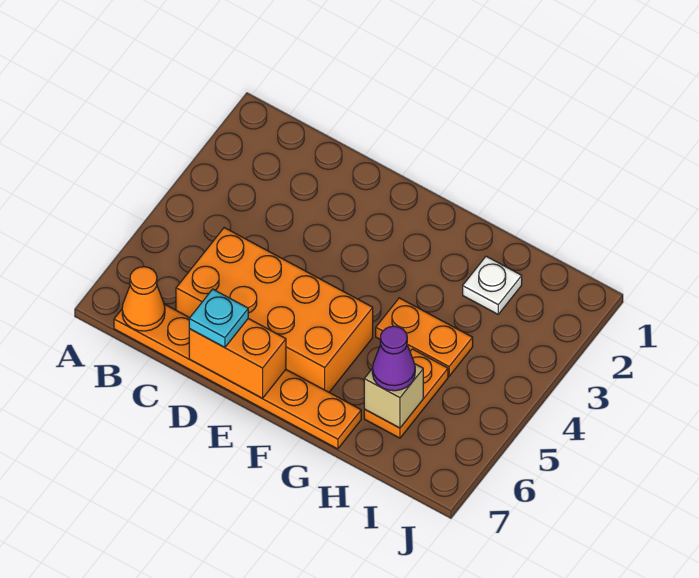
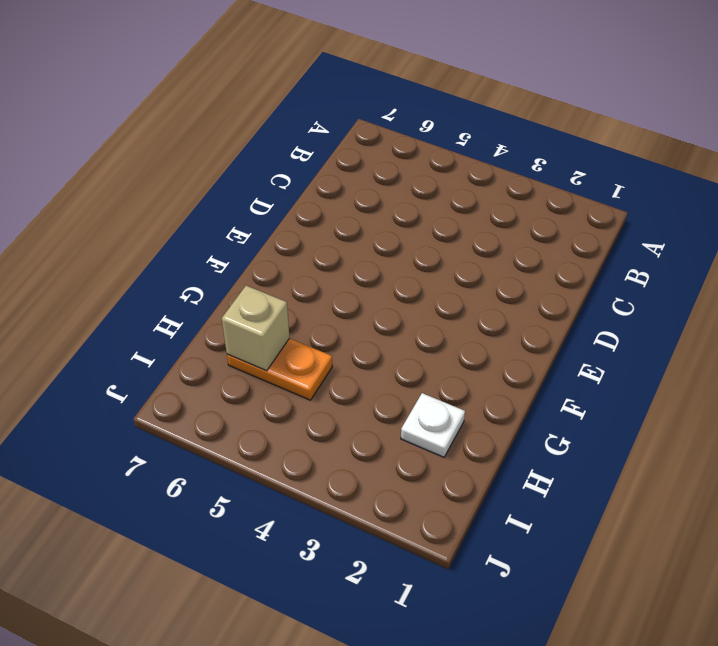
none -> orange plate B7:G7 level 1
none -> orange brick C5:F6 level 1

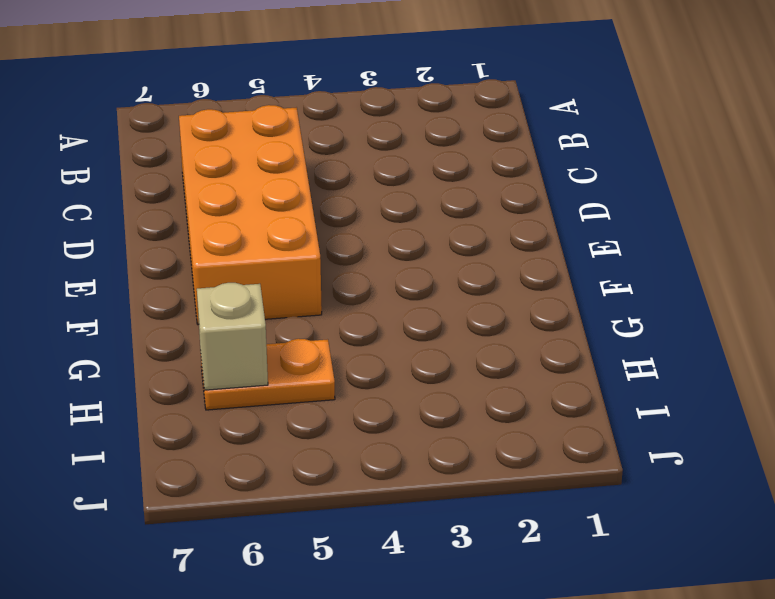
none -> orange plate B7:G7 level 1
none -> orange plate G4:H4 level 1

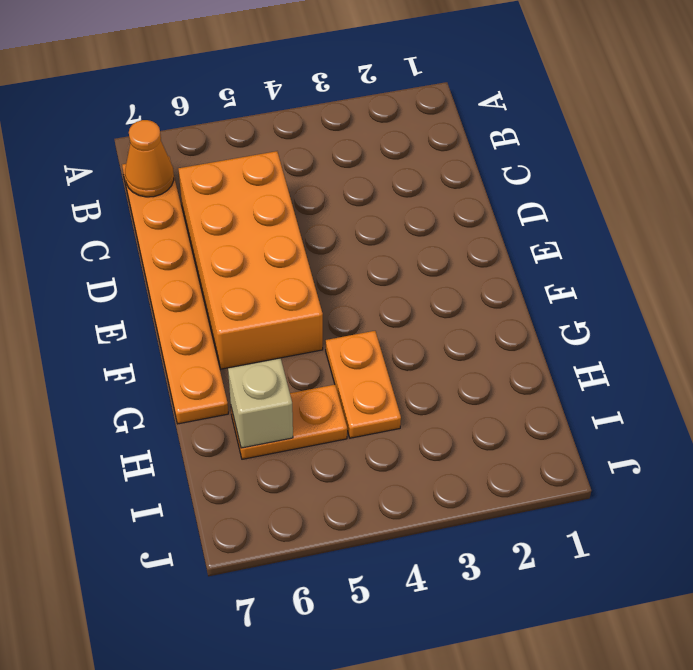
none -> white plate H2 level 1
none -> orange brick D7:E7 level 2

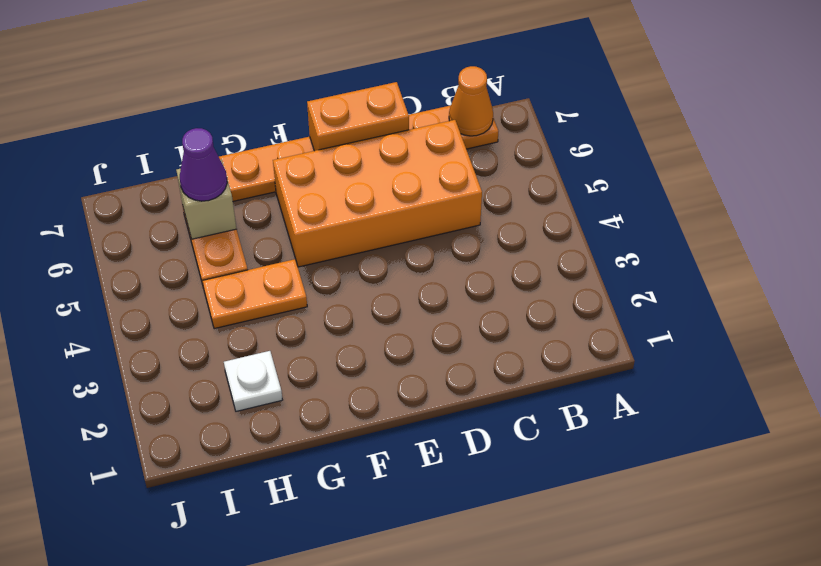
none -> cyan plate D7 level 3

